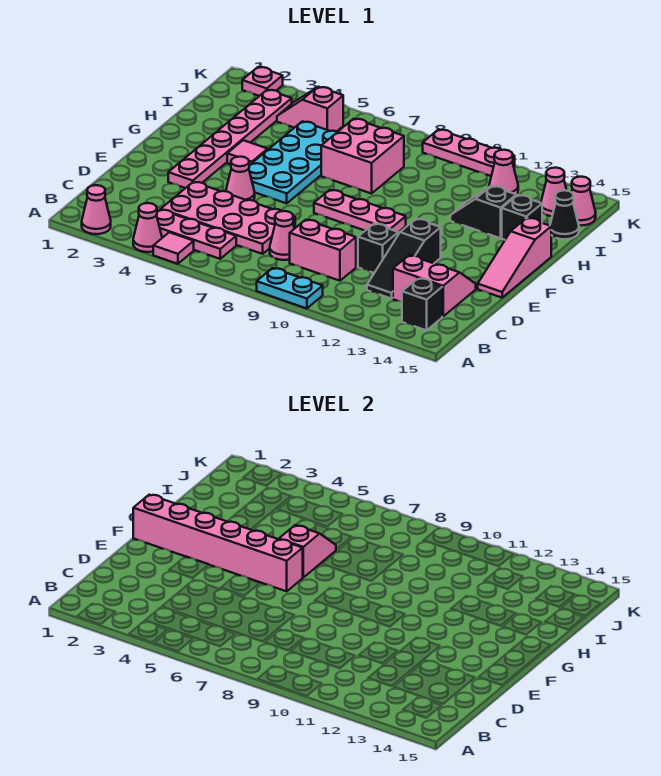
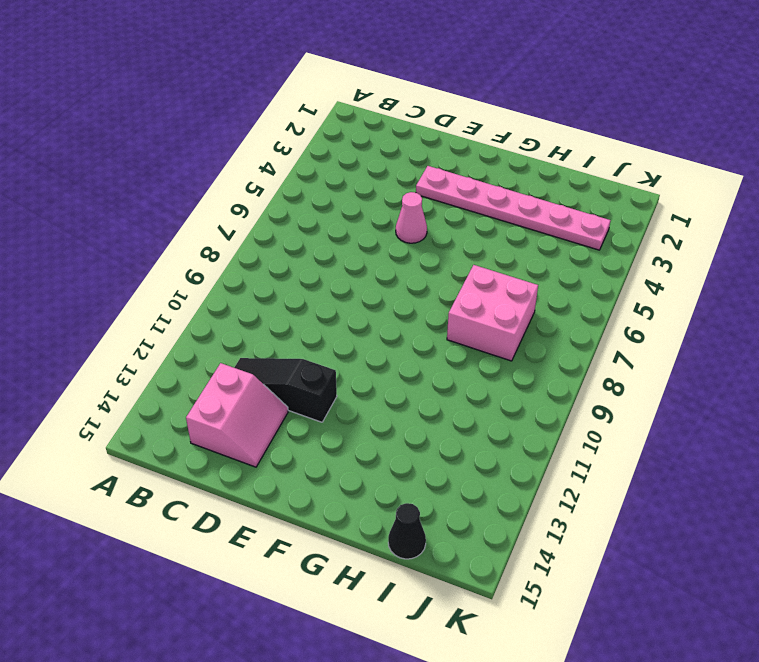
none -> pink cone A2 level 1
none -> pink cone A4 level 1
none -> pink tile A5 level 1
none -> cyan plate A9:A10 level 1

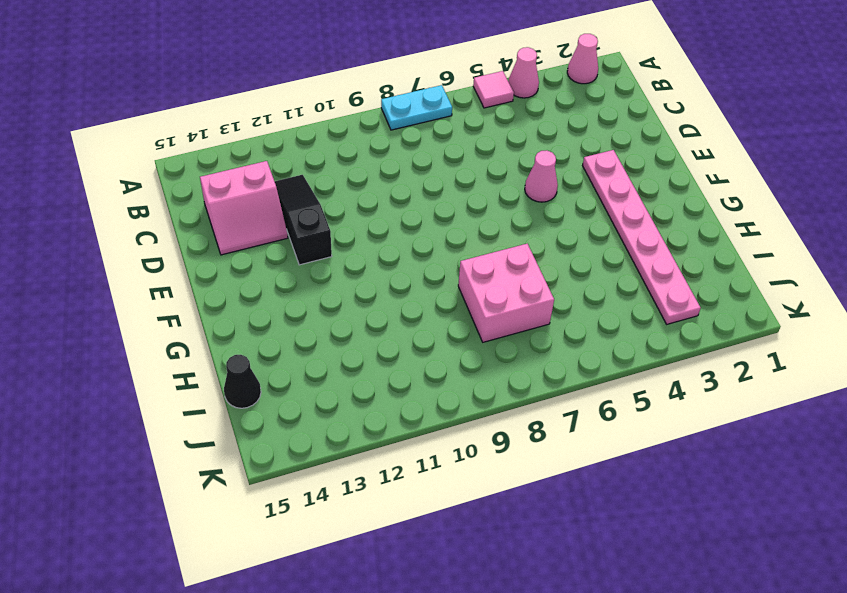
cyan plate A7:A8 level 1 -> cyan plate A9:A10 level 1
none -> pink plate B4:B6 level 1
none -> black brick B14 level 1
none -> pink plate C4:D7 level 1
none -> pink cone C8 level 1

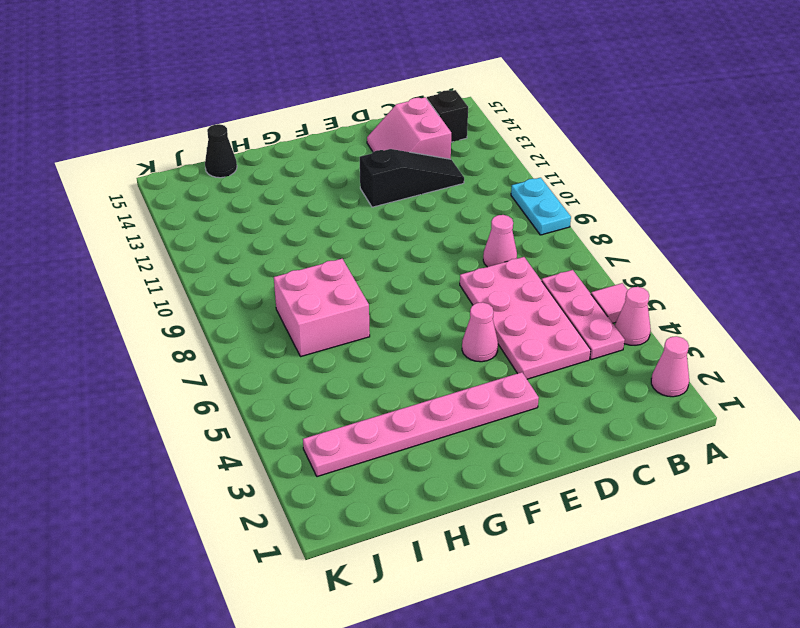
none -> pink brick C9:C10 level 1
none -> black brick D11 level 1
none -> pink slope E15:G15 level 1 top G
none -> cyan plate F5:I6 level 1

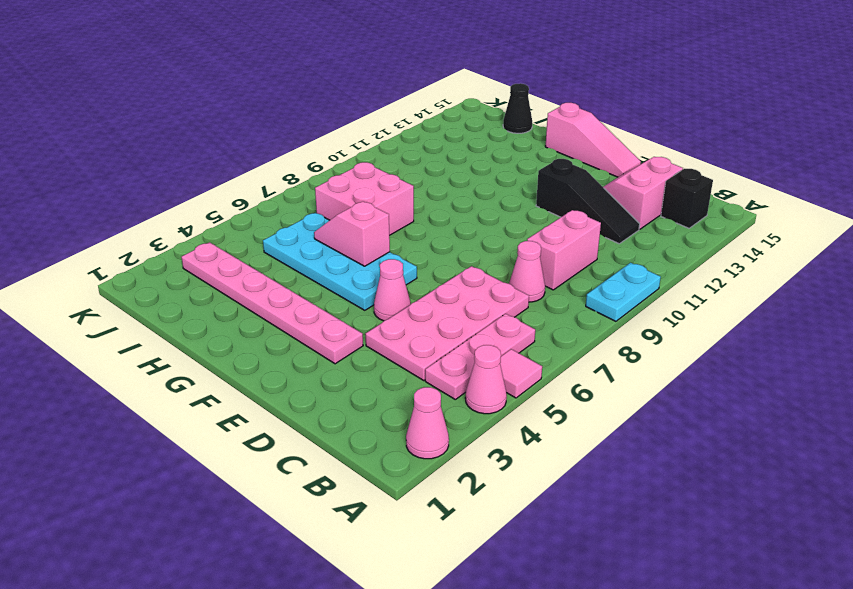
none -> black brick D11 level 1
none -> pink plate F8:F10 level 1
none -> pink tile G4 level 1
none -> black slope H12:H13 level 1 top 13

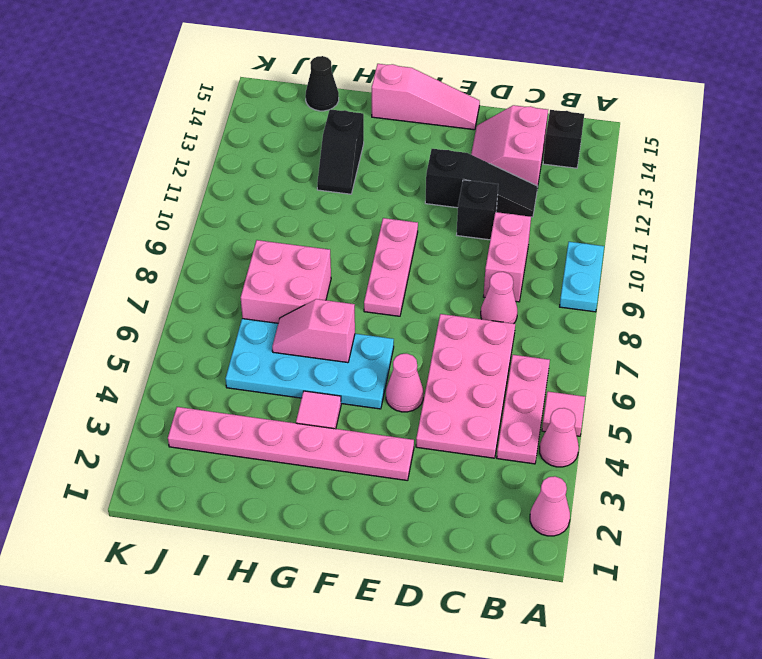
none -> black brick H14 level 1
none -> pink slope J4:J5 level 1 top 5
none -> pink cone J12 level 1
none -> pink cone J14 level 1

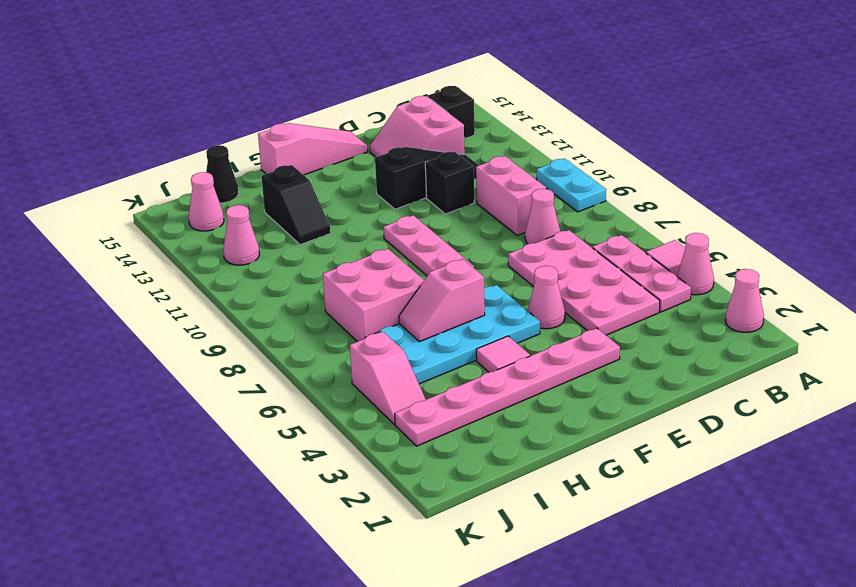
none -> black brick H14 level 1
none -> pink cone J15 level 1
none -> pink plate K2 level 1
none -> pink plate K9:K11 level 1

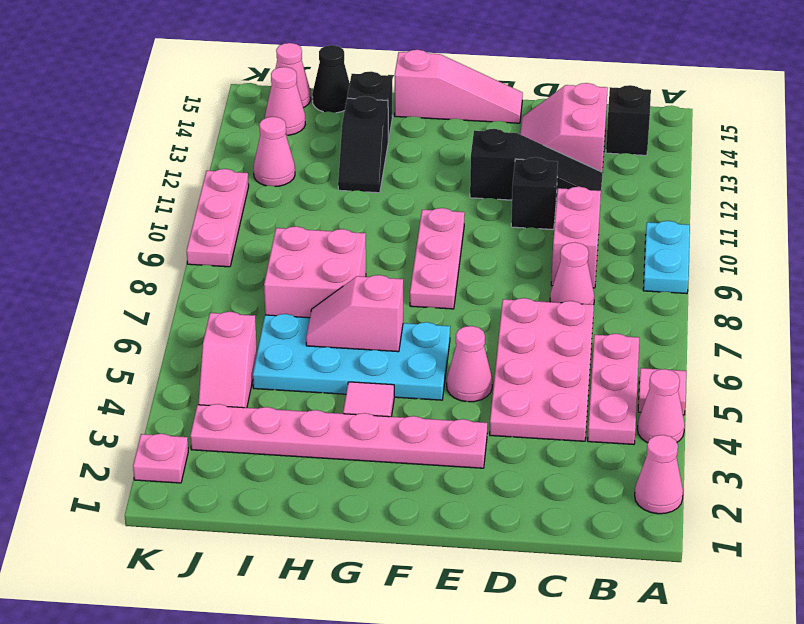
none -> pink brick F1:F6 level 2

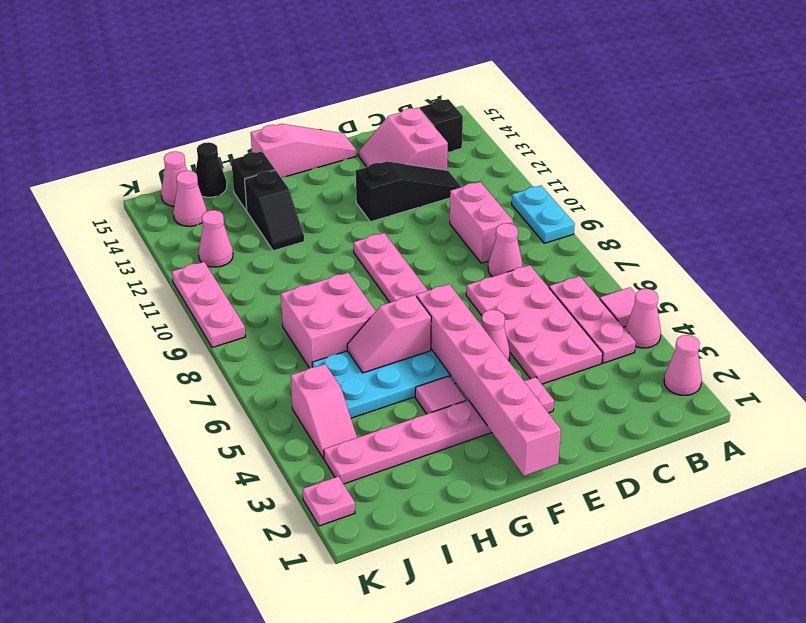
none -> black brick D11 level 1

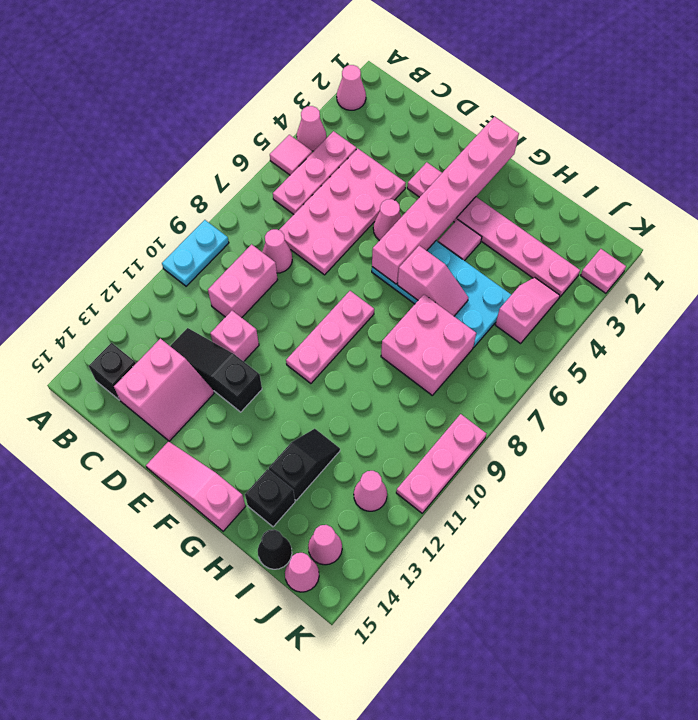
pink brick D11 level 1 -> black brick D11 level 1

